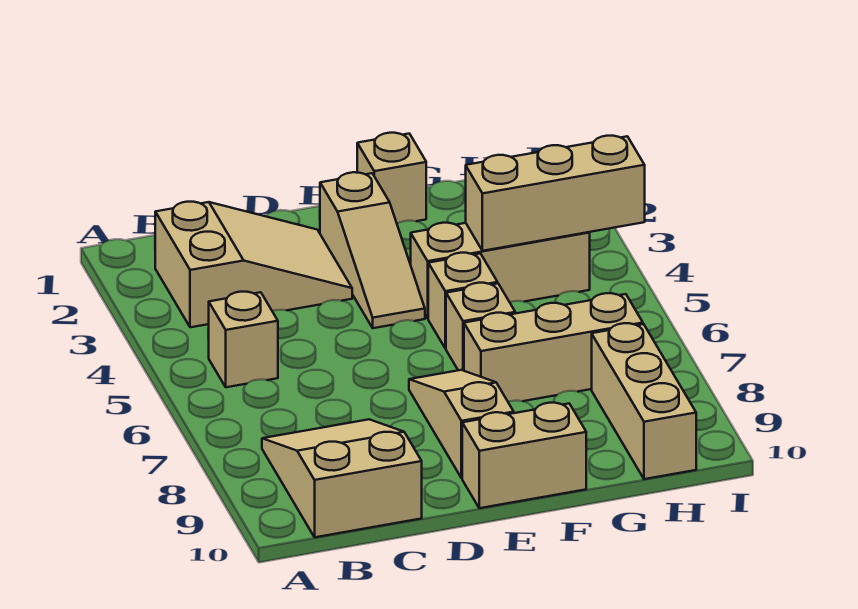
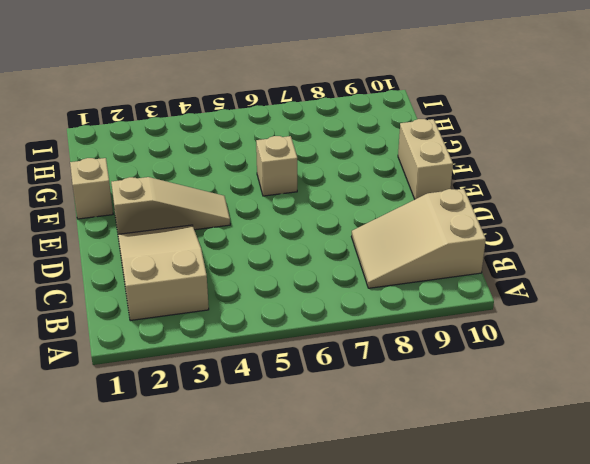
none -> tan brick B5 level 1
none -> tan slope E7:E9 level 1 top 9
none -> tan brick F4:H4 level 1

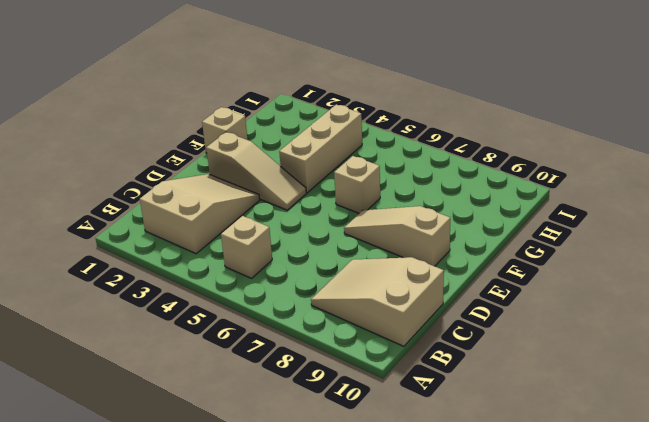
none -> tan brick E10:F10 level 1
none -> tan brick F5 level 1
none -> tan brick F7:H7 level 1

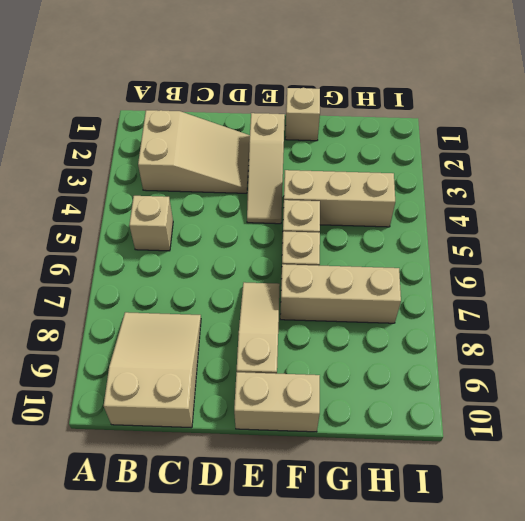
none -> tan brick H8:H10 level 1
none -> tan brick G4:I4 level 2

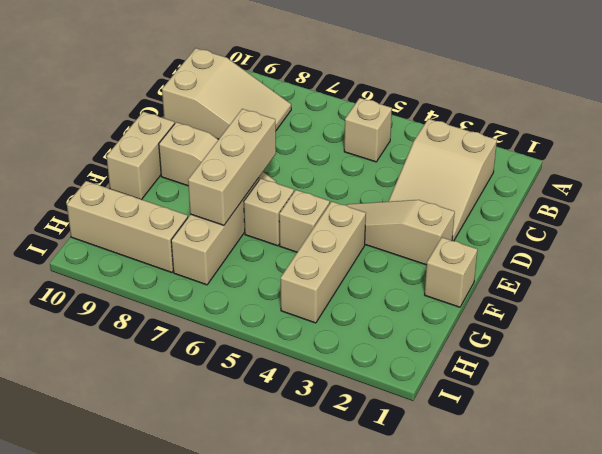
tan brick E7:G7 level 2 -> tan brick G4:I4 level 2

